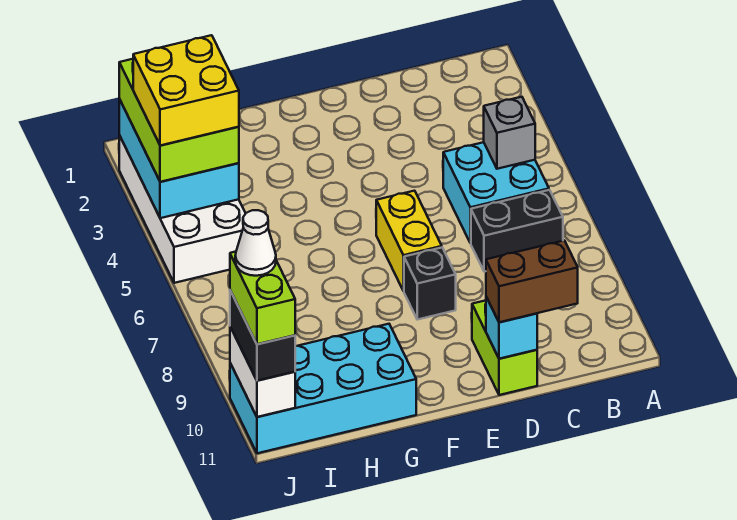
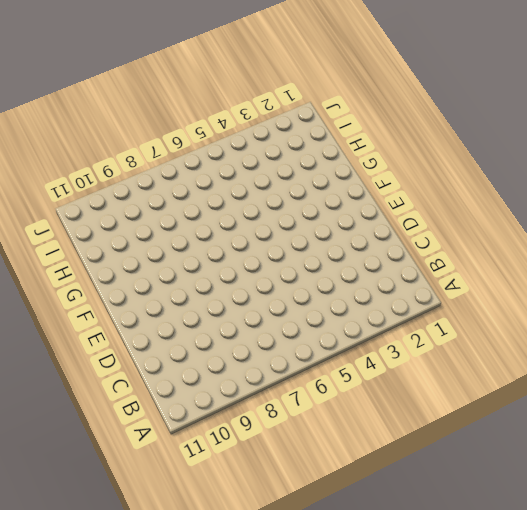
none -> cyan brick B5:C6 level 1
none -> black brick B7:C7 level 1
none -> lime brick D10:D11 level 1

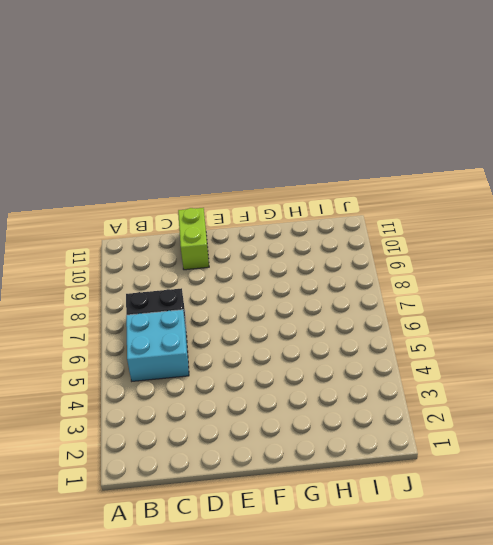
none -> yellow brick E6:E7 level 1
none -> black brick E8 level 1
none -> cyan brick G10:J11 level 1

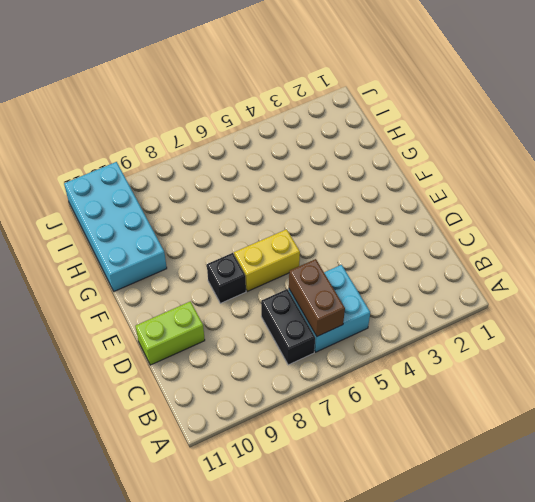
brown brick B6:C6 level 2 -> brown brick C11:D11 level 3
none -> white brick I2:J5 level 1
none -> grey brick B5 level 2
none -> cyan brick D11 level 2

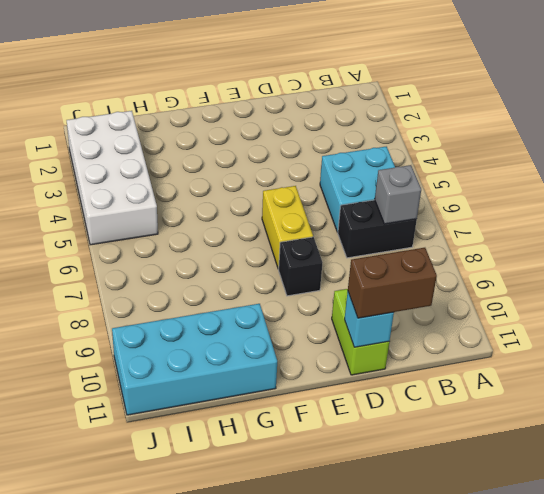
grey brick B7 level 2 -> grey brick B5 level 2
none -> cyan brick I2:J4 level 2
none -> white brick J10:J11 level 2
none -> lime brick I2:J4 level 3

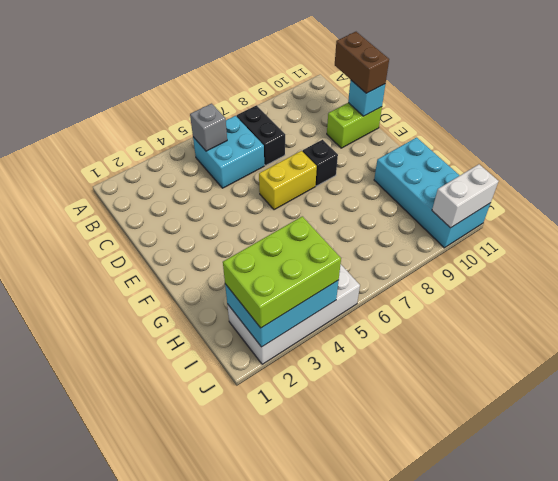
none -> black brick J10:J11 level 3
none -> yellow brick I3:J4 level 4
none -> lime brick J10:J11 level 4

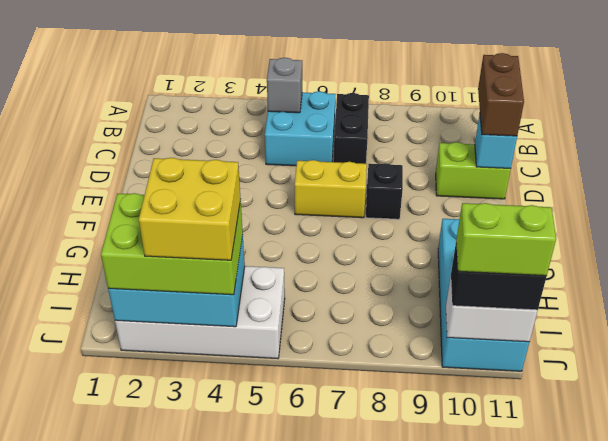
none -> white cone J10 level 5

